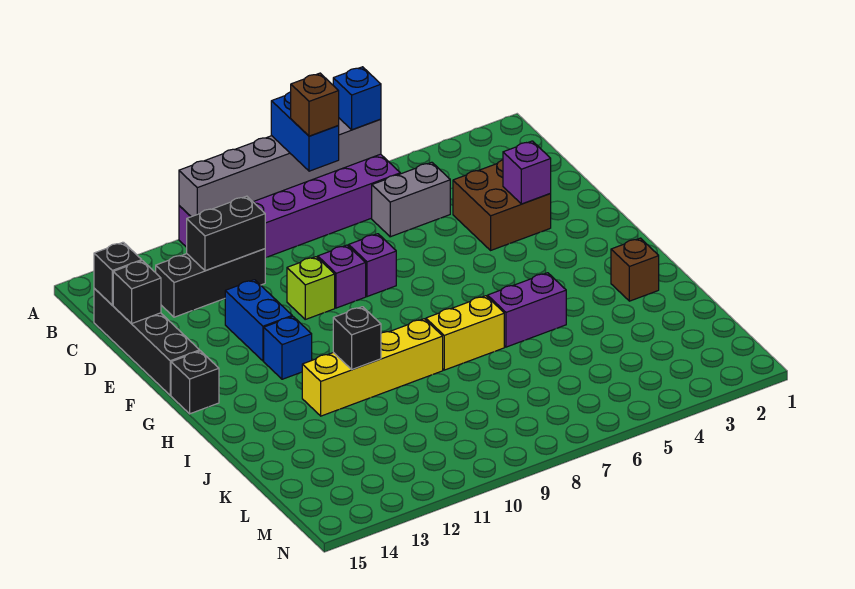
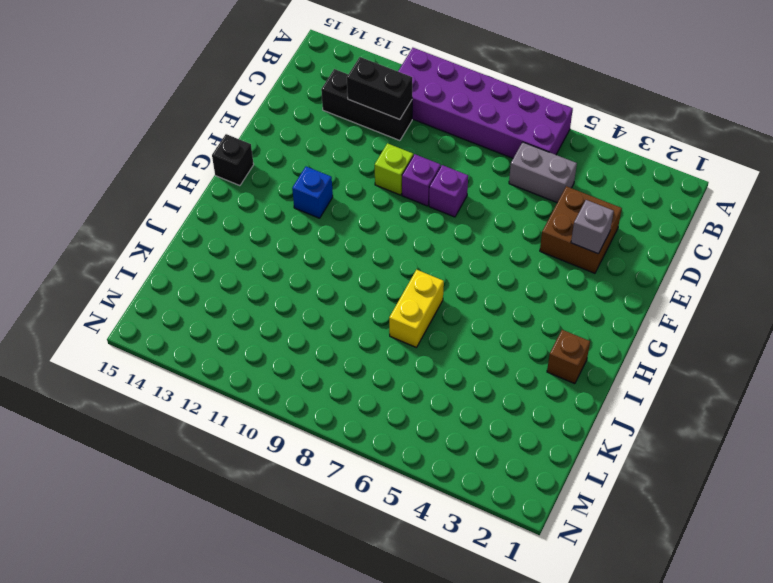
grey brick E3 level 2 -> purple brick E3 level 2
yellow brick I7:J7 level 1 -> yellow brick I7:I8 level 1
none -> black brick C15:F15 level 1
none -> blue brick E12:F12 level 1
none -> purple brick I5:I6 level 1

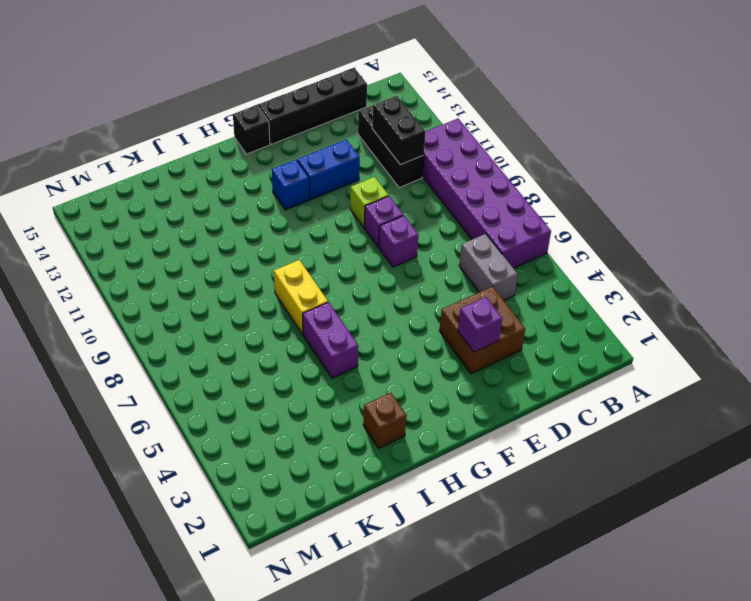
none -> yellow brick I9:I12 level 1
none -> grey brick A6:A11 level 2
none -> black brick C15 level 2

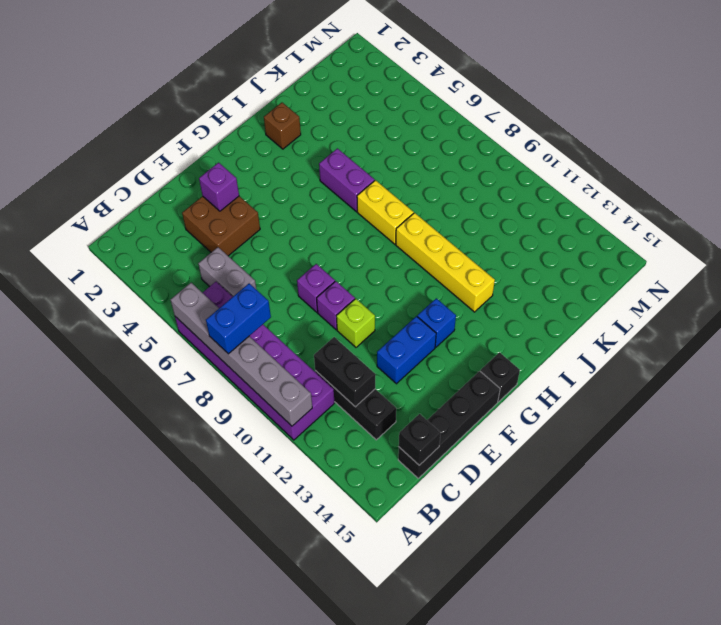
none -> black brick D15 level 2
none -> black brick I11 level 2
none -> blue brick A6 level 3

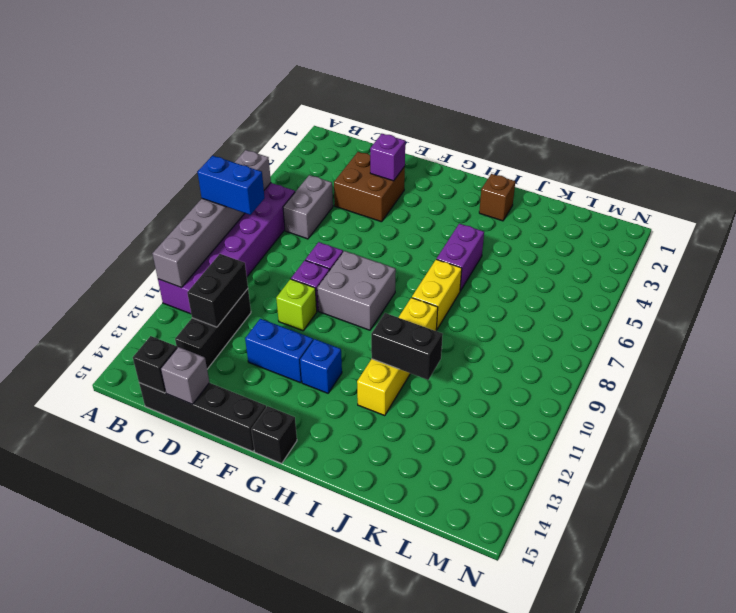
grey brick D15 level 2 -> black brick D15 level 2
grey brick F8:G9 level 1 -> none
black brick I11:J11 level 2 -> black brick I11 level 2
none -> blue brick A6 level 3
none -> brown brick B8 level 4

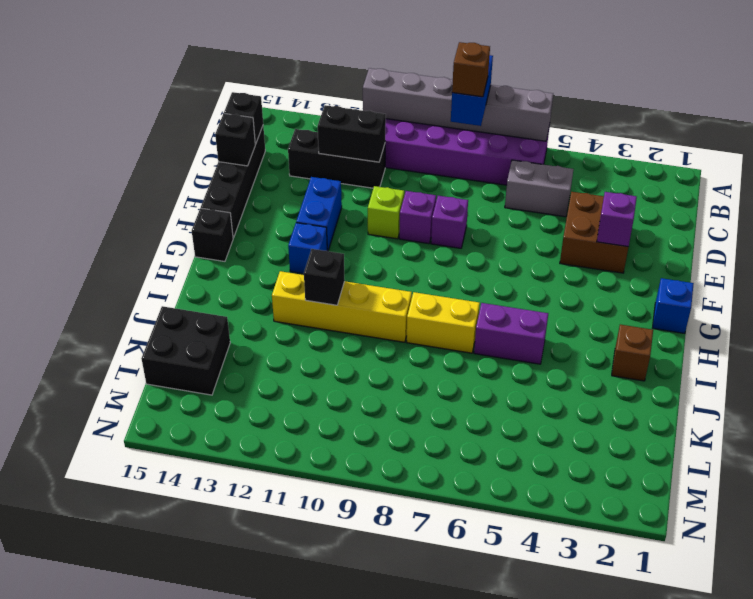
blue brick G1 level 1 -> blue brick A6 level 3
black brick K14:L15 level 1 -> none

